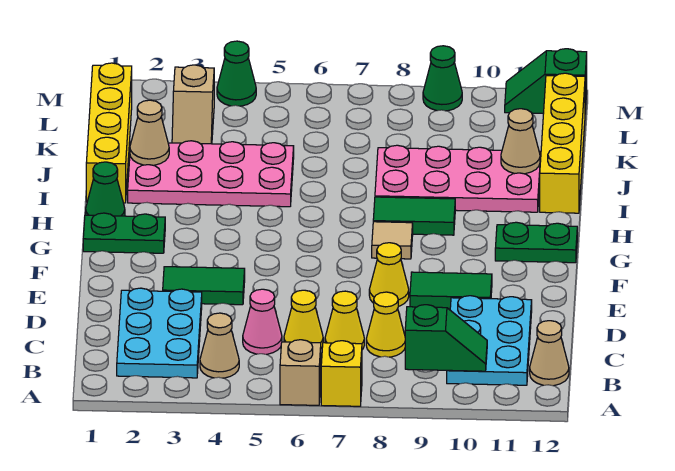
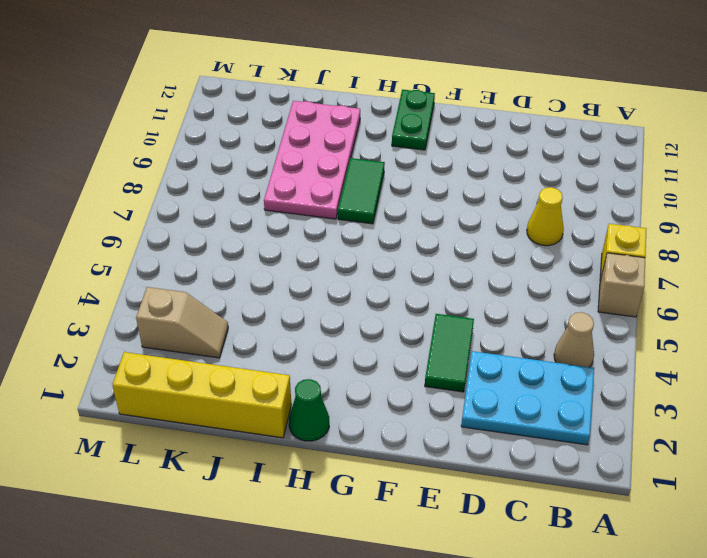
none -> cyan plate B10:D11 level 1
none -> tan cone B12 level 1
none -> pink cone C5 level 1

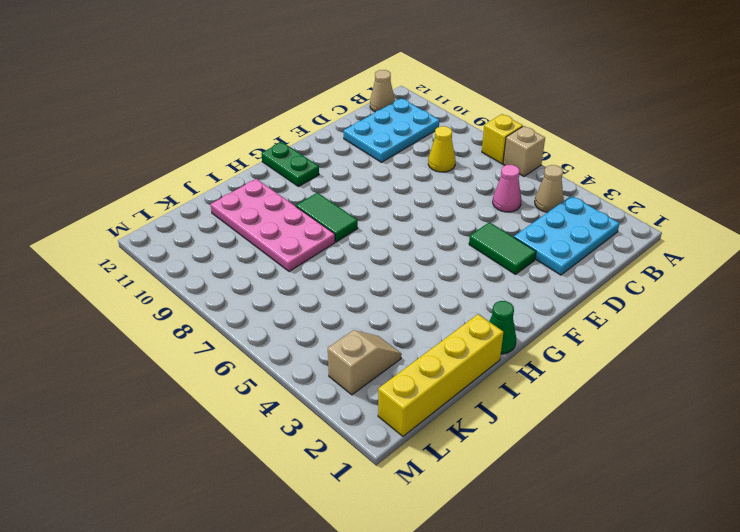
none -> yellow cone C6 level 1
none -> yellow cone C7 level 1
none -> yellow cone E8 level 1

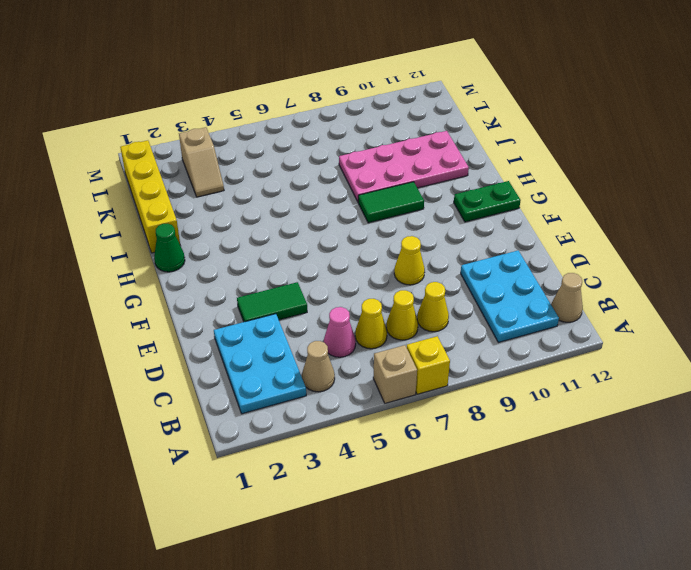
none -> green tile E9:E10 level 1
none -> green plate G1:G2 level 1
none -> tan tile G8 level 1

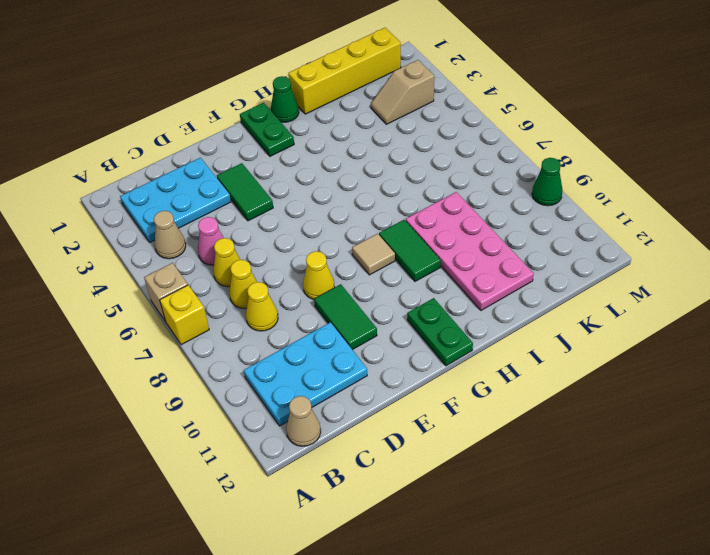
none -> pink plate I2:J5 level 1
none -> yellow brick I12:L12 level 1
none -> green cone M4 level 1

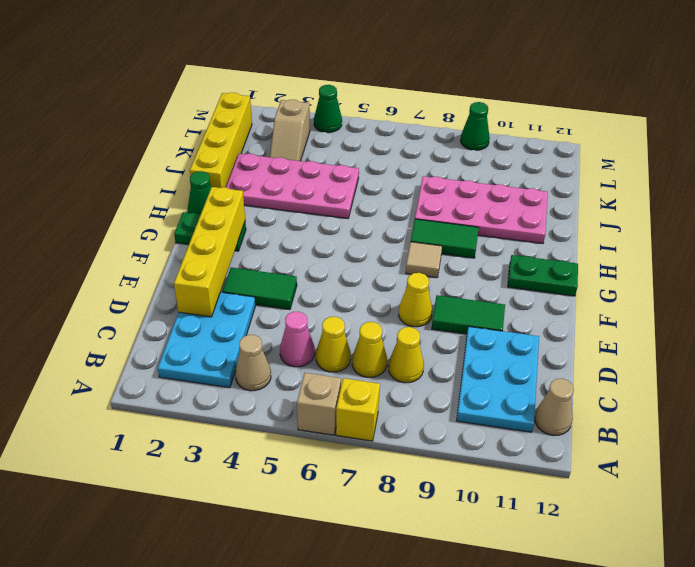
yellow brick D2:G2 level 2 -> yellow brick I12:L12 level 1
none -> green slope M11:M12 level 1 top 12
none -> green slope B9:B10 level 2 top 9
none -> tan cone J2 level 2

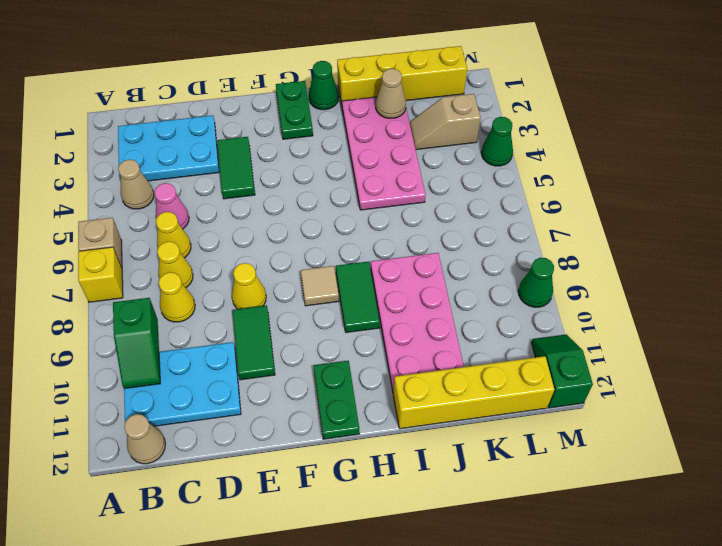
none -> tan cone J11 level 2

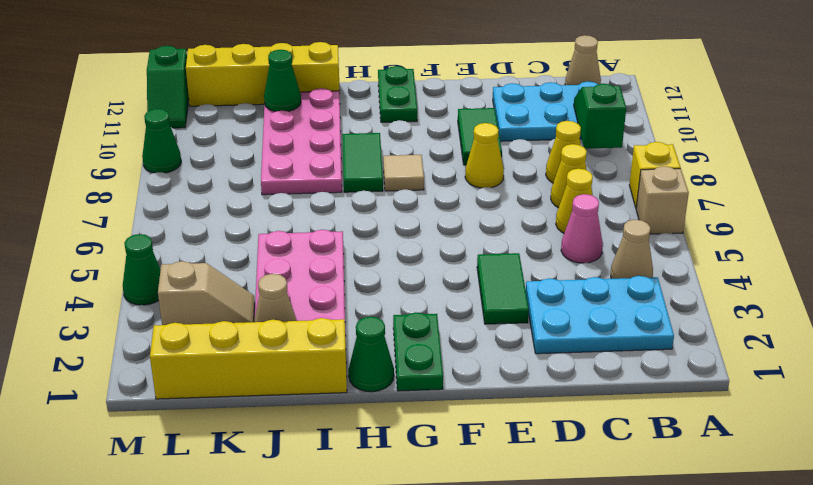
green cone J11 level 2 -> tan cone J11 level 2

